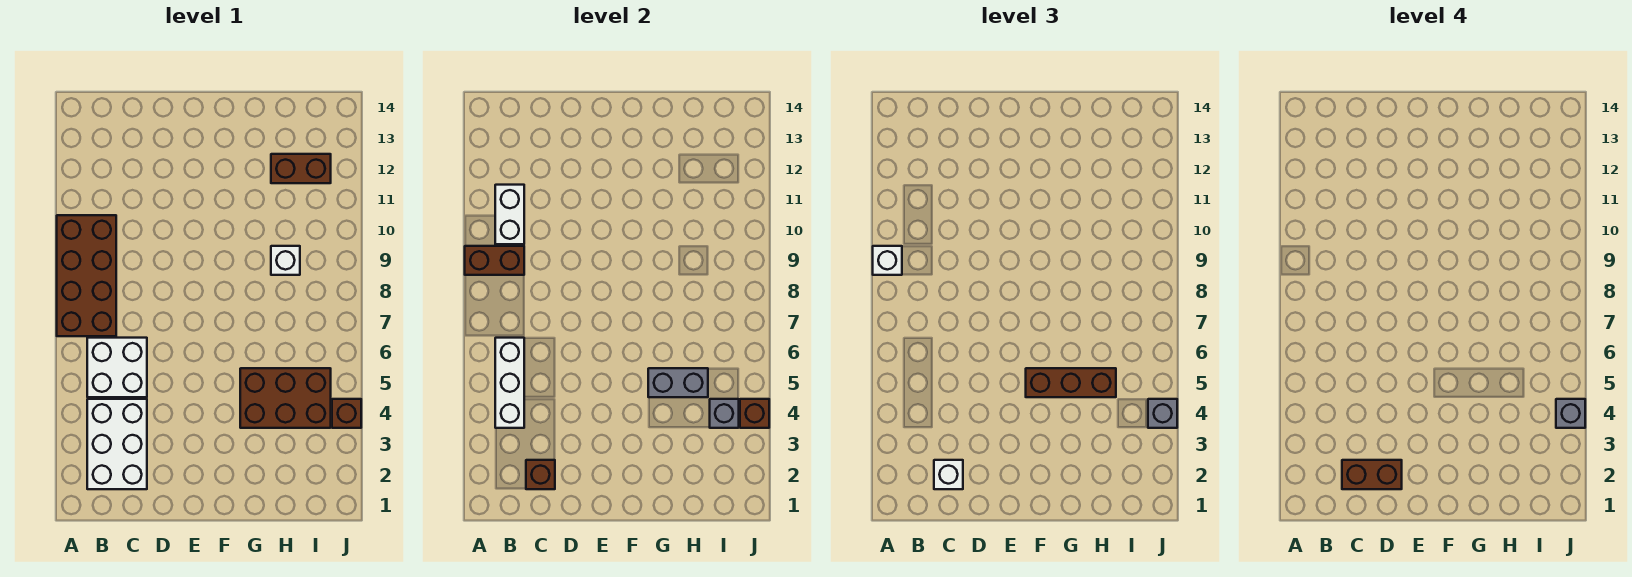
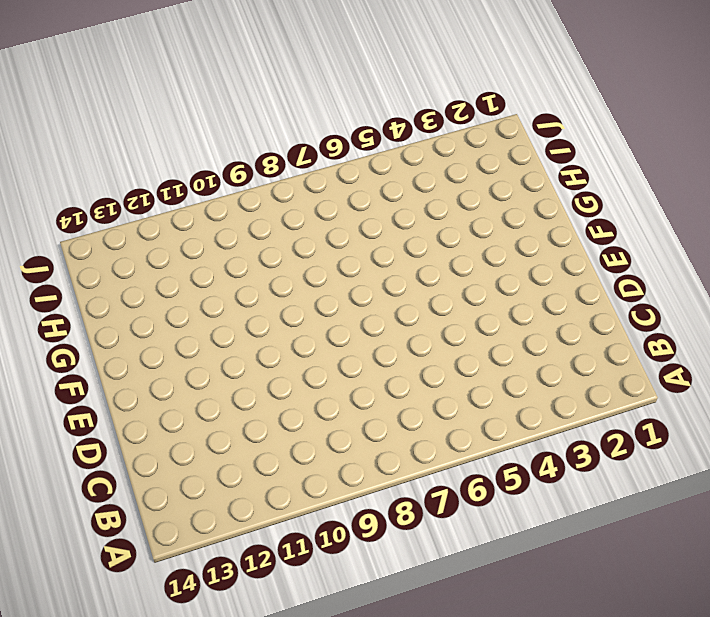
none -> brown brick A7:B10 level 1
none -> white brick B2:C4 level 1
none -> white brick B5:C6 level 1

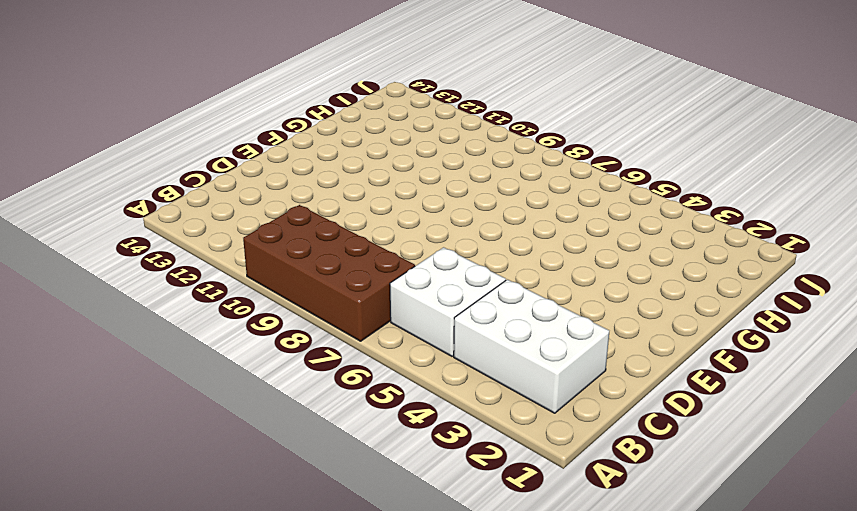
none -> brown brick G4:I5 level 1
none -> white brick H9 level 1
none -> brown brick H12:I12 level 1

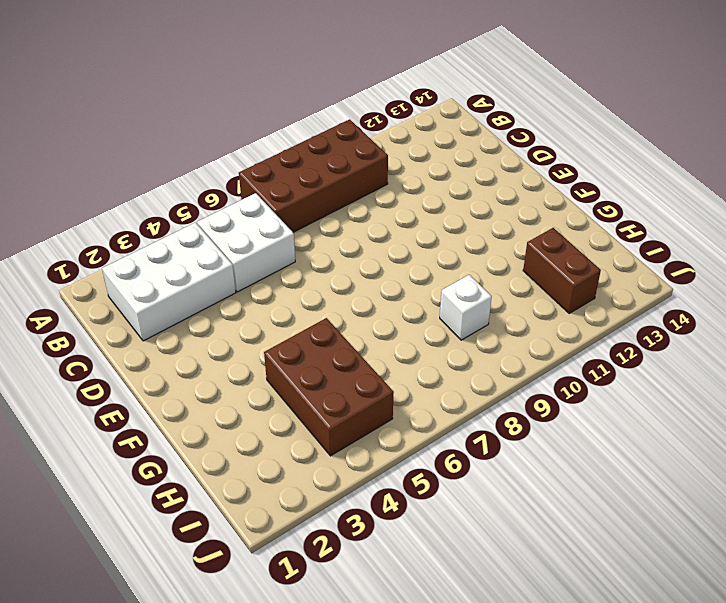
none -> brown brick J4 level 1
none -> brown brick A9:B9 level 2
none -> white brick B4:B6 level 2

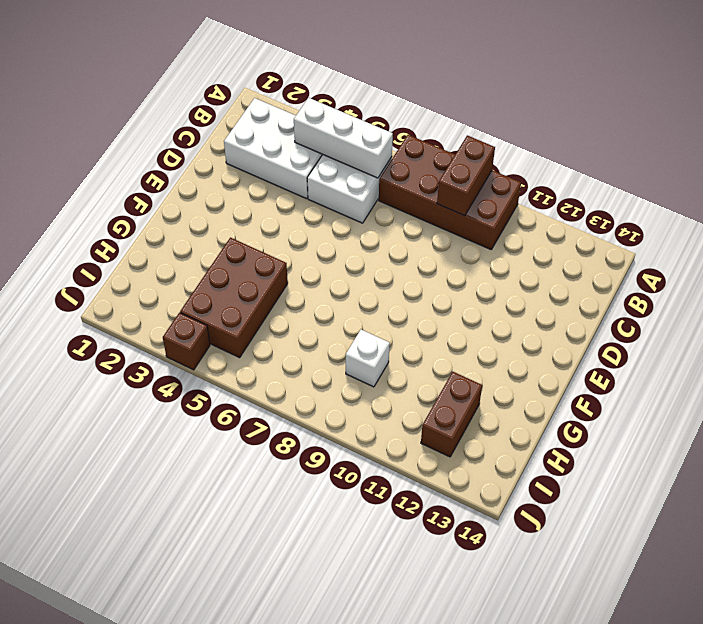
none -> white brick B10:B11 level 2
none -> brown brick C2 level 2
none -> grey brick G5:H5 level 2

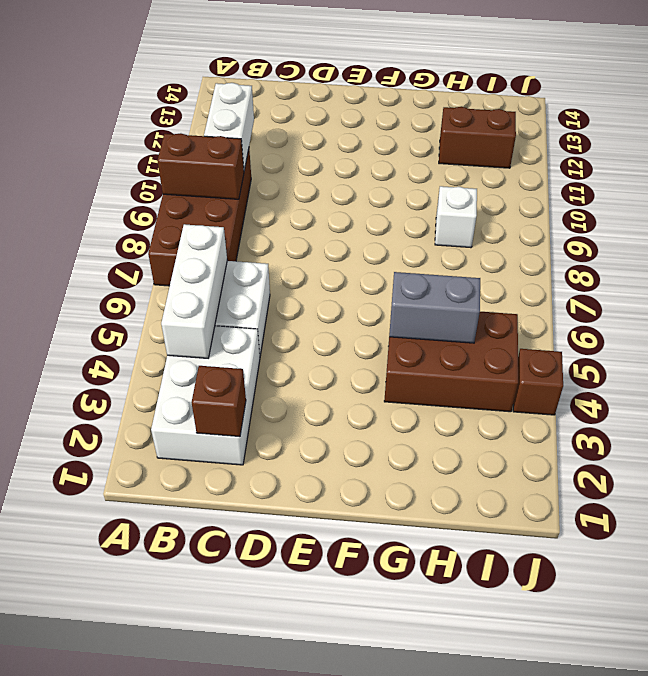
none -> grey brick I4 level 2
none -> brown brick J4 level 2
none -> white brick A9 level 3

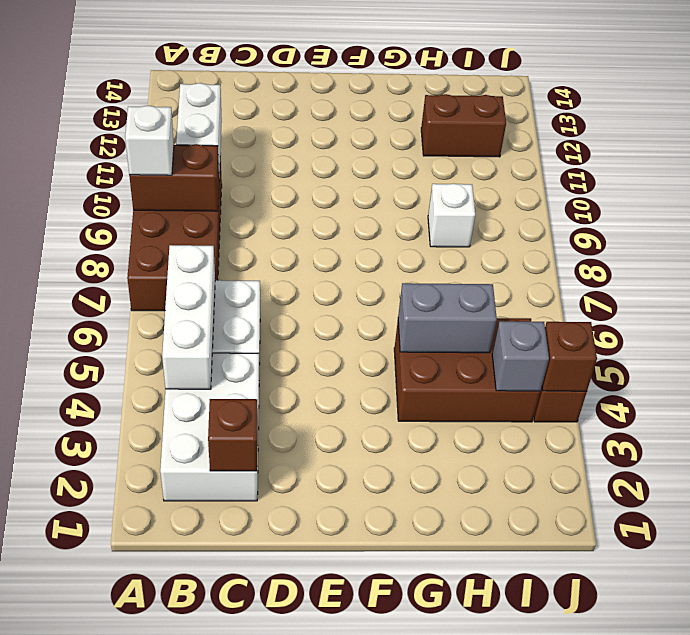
none -> white brick C2 level 3
none -> brown brick F5:H5 level 3
none -> grey brick J4 level 3

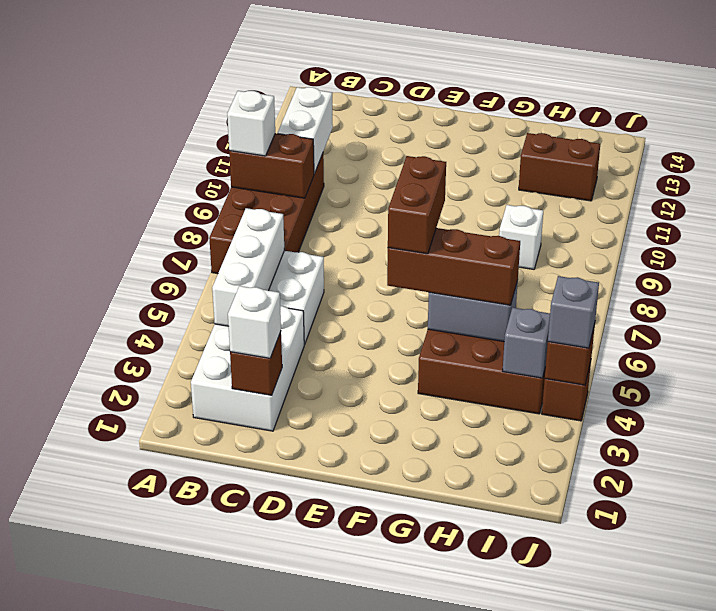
brown brick F5:F6 level 4 -> brown brick C2:D2 level 4
none -> grey brick J4 level 4

